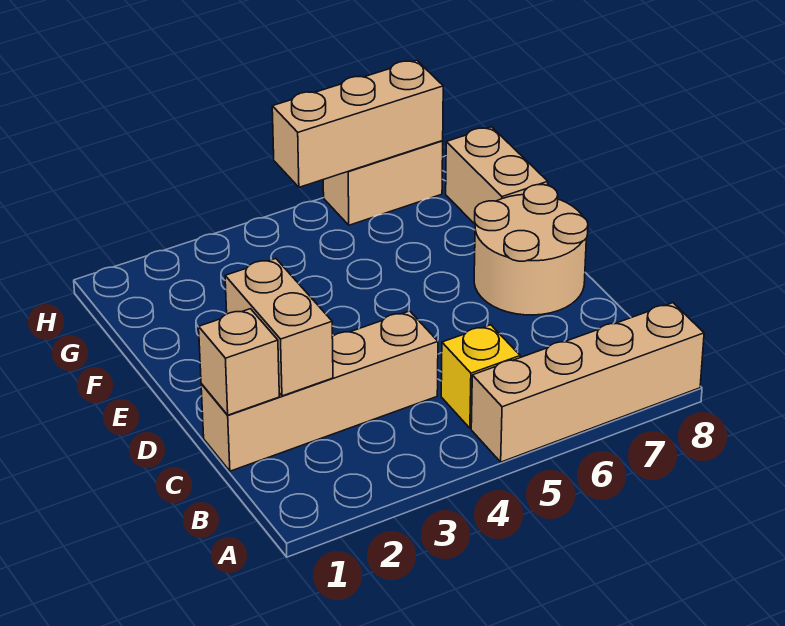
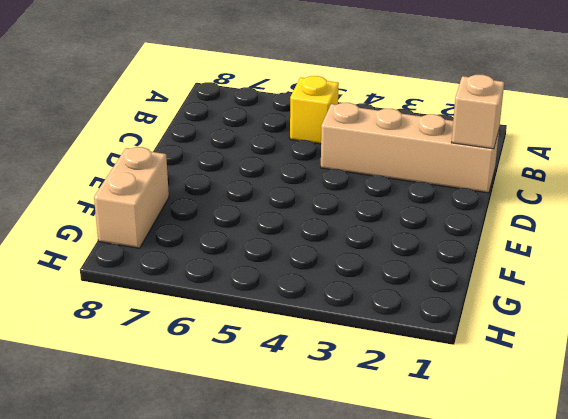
none -> tan brick A5:A8 level 1
none -> tan round brick D7:E8 level 1

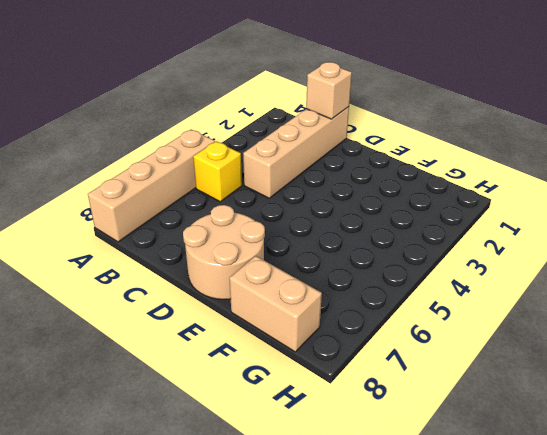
none -> tan brick H6:H7 level 1
none -> tan brick C2:D2 level 2

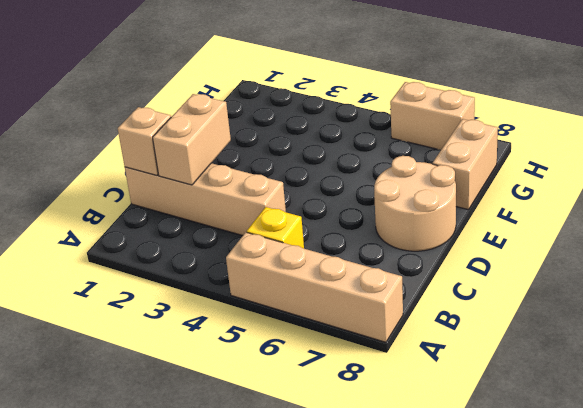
none -> tan brick H5:H7 level 2

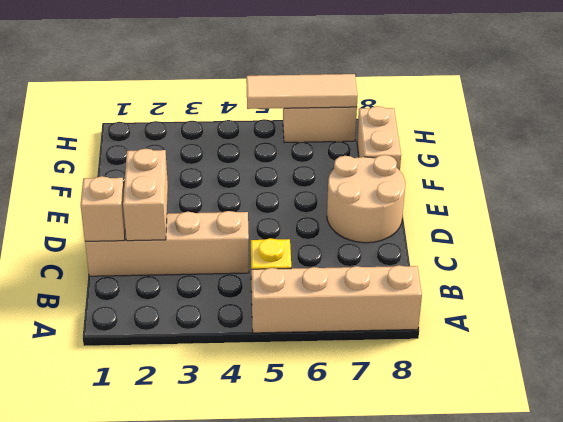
tan tile H5:H7 level 2 -> tan brick H5:H7 level 2

